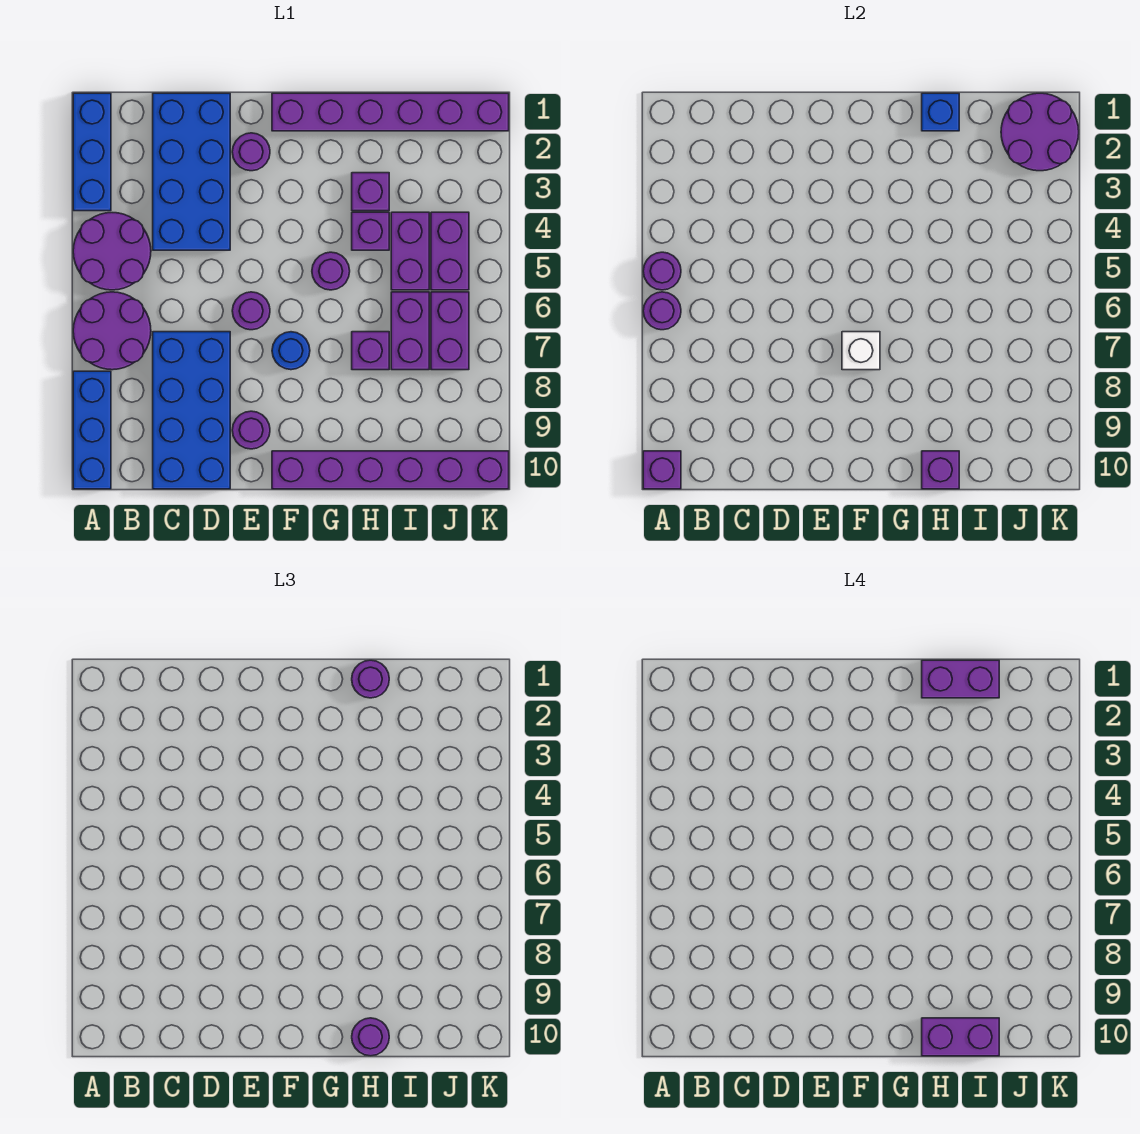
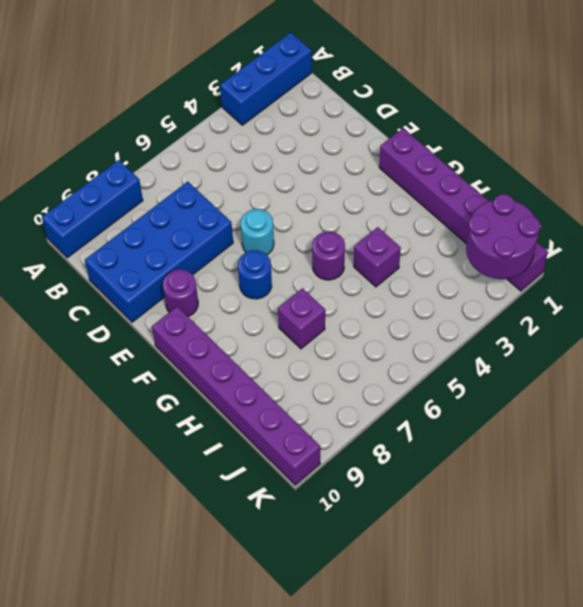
cyan round brick E6 level 1 -> purple round brick E6 level 1
none -> purple round brick A4:B5 level 1
none -> purple round brick A6:B7 level 1
none -> blue brick C1:D4 level 1
none -> purple round brick E2 level 1

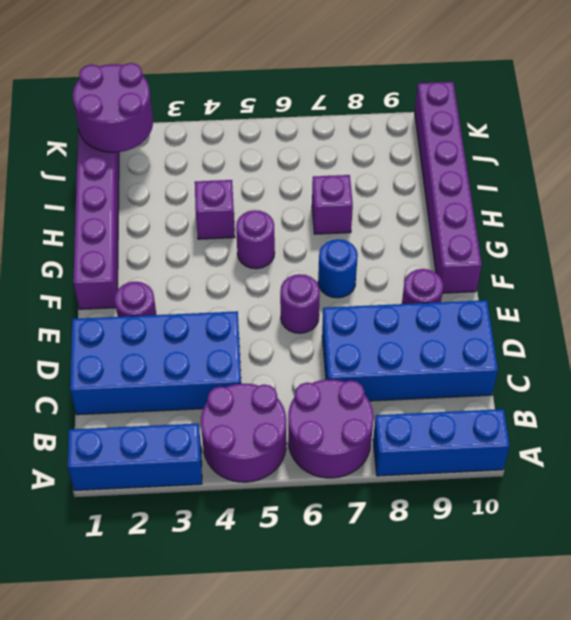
none -> purple brick H3 level 1
none -> purple brick I4:I5 level 1
none -> purple brick I6:I7 level 1
none -> purple brick J4:J5 level 1

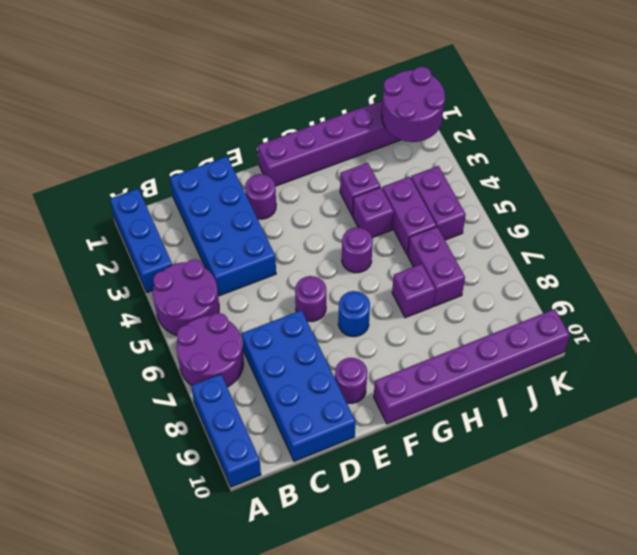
none -> purple brick J6:J7 level 1
none -> purple round brick A5 level 2
none -> purple round brick A6 level 2
none -> purple brick A10 level 2

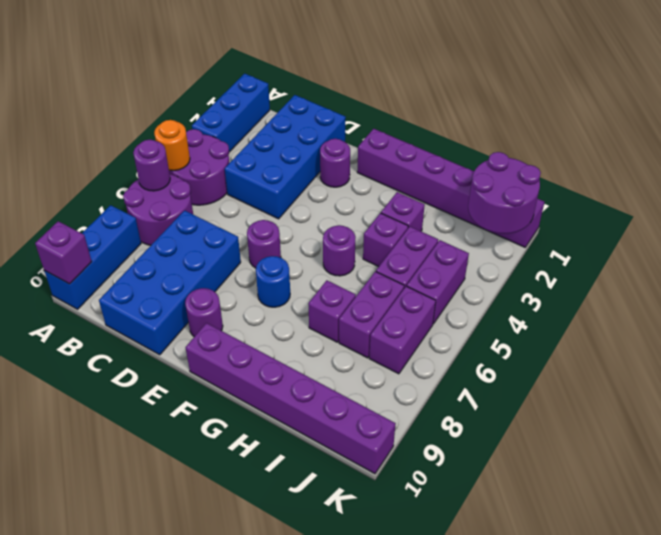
orange round brick A5 level 2 -> purple round brick A5 level 2
none -> white brick F7 level 2
none -> blue brick H1 level 2
none -> purple brick H10 level 2
none -> purple round brick H1 level 3

